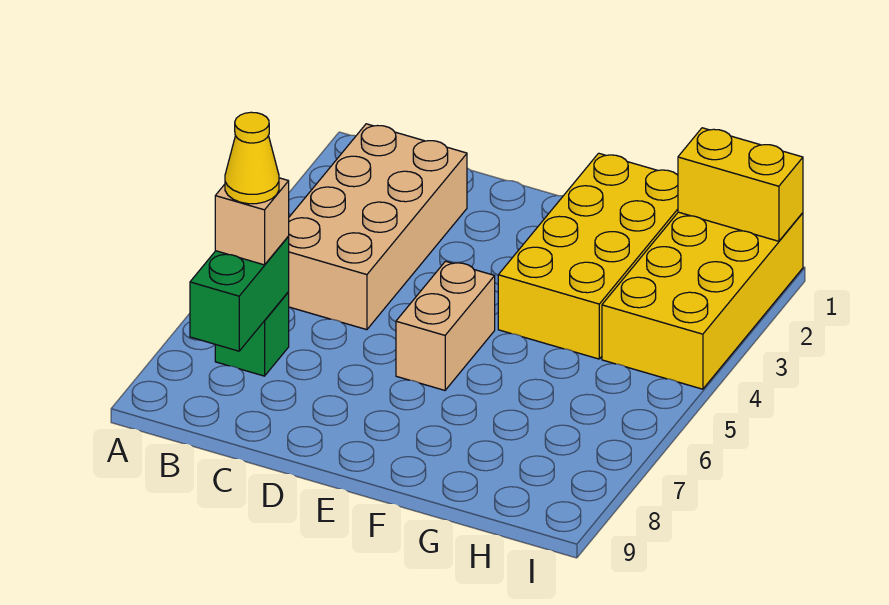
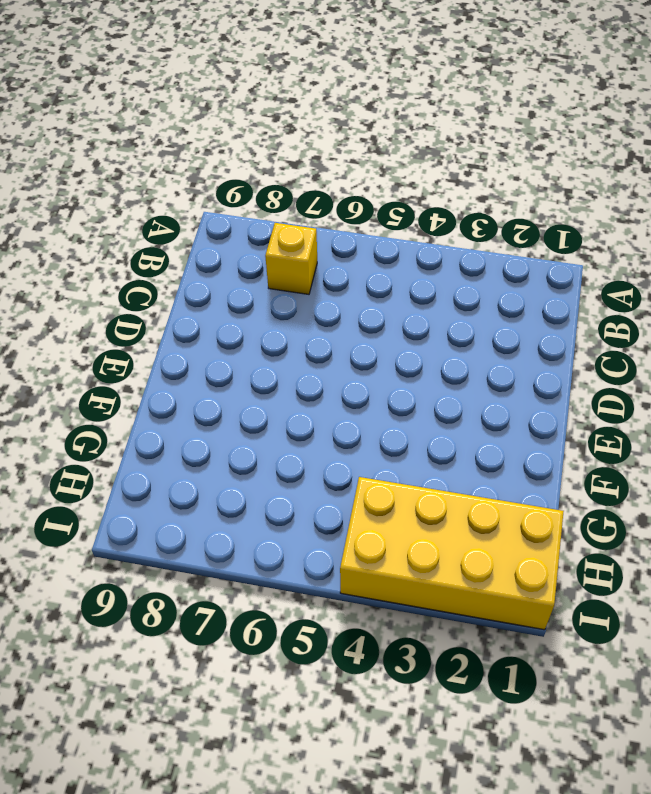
yellow brick B7 level 1 -> green brick B7 level 1
none -> tan brick B2:C5 level 1
none -> tan brick E5:E6 level 1

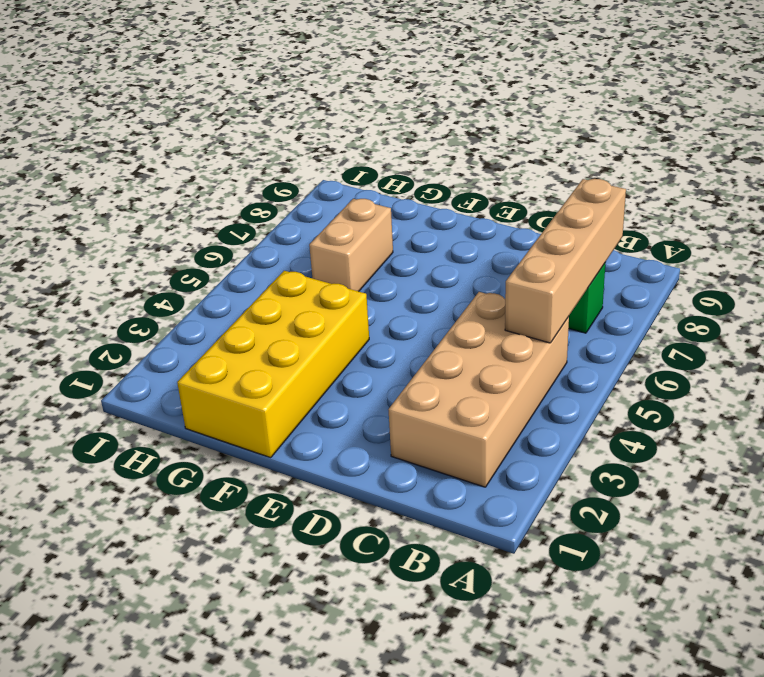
tan brick B5:B8 level 2 -> green brick B7:B8 level 2
tan brick G6:G7 level 1 -> tan brick E5:E6 level 1
none -> yellow brick H1:I4 level 1
none -> yellow brick H1:I1 level 2

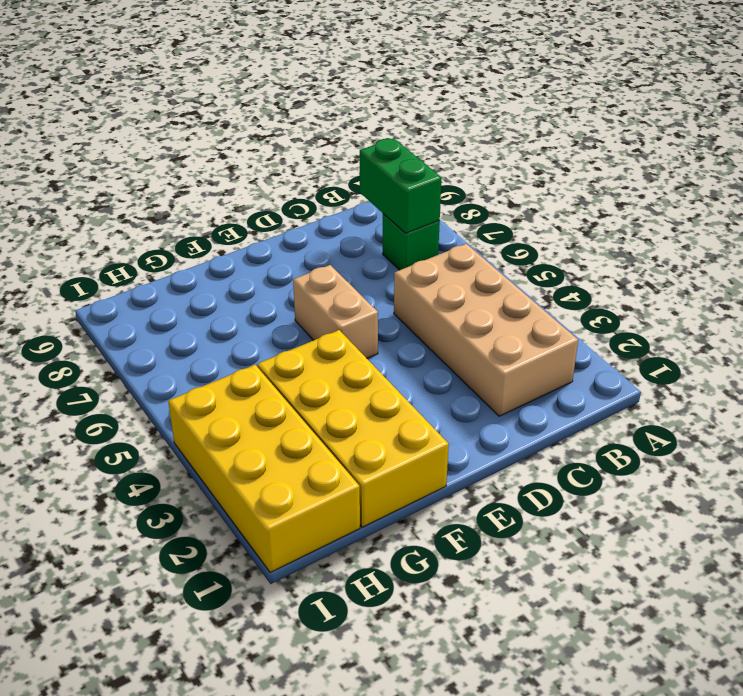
none -> yellow brick H1:I1 level 2
none -> tan brick B7 level 3

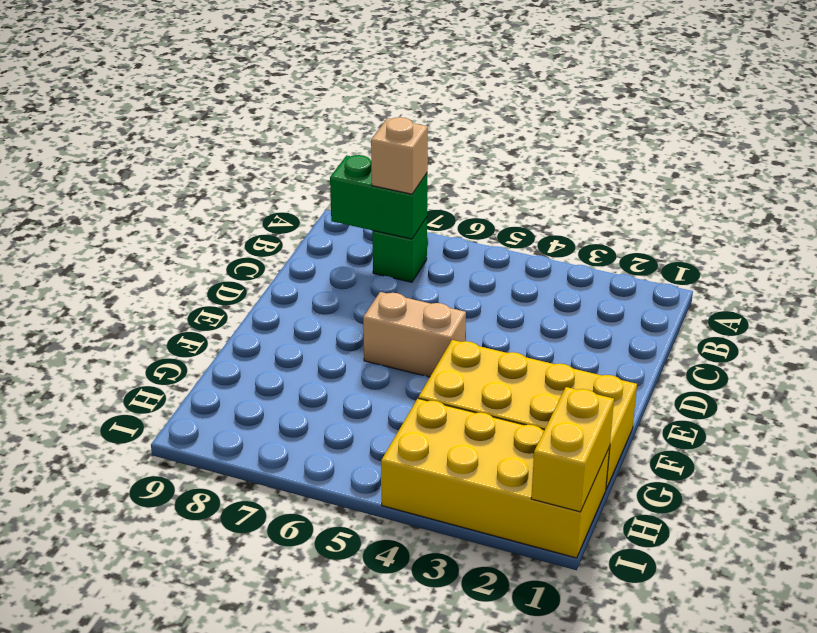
none -> tan brick B2:C5 level 1
none -> yellow cone B7 level 4

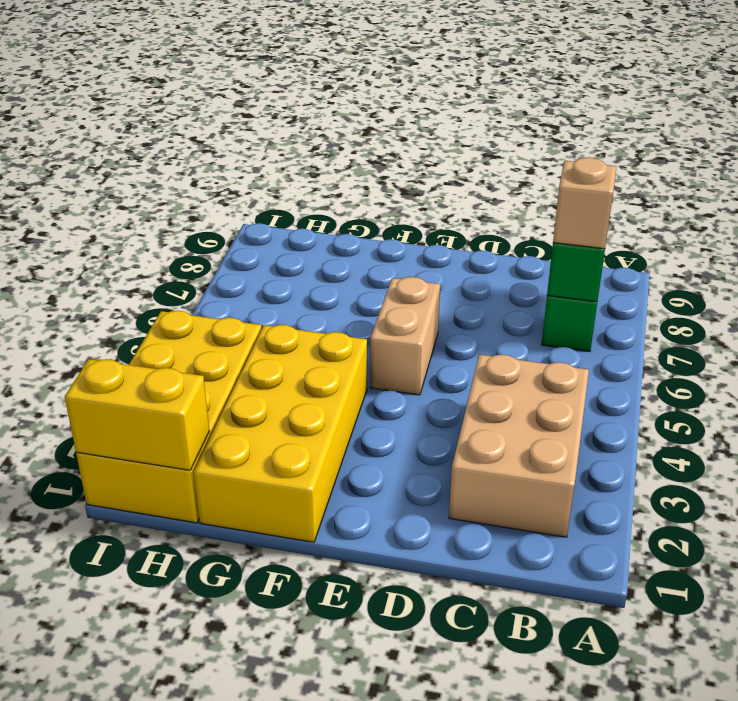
tan brick B2:C4 level 1 -> tan brick B2:C5 level 1
none -> yellow cone B7 level 4

